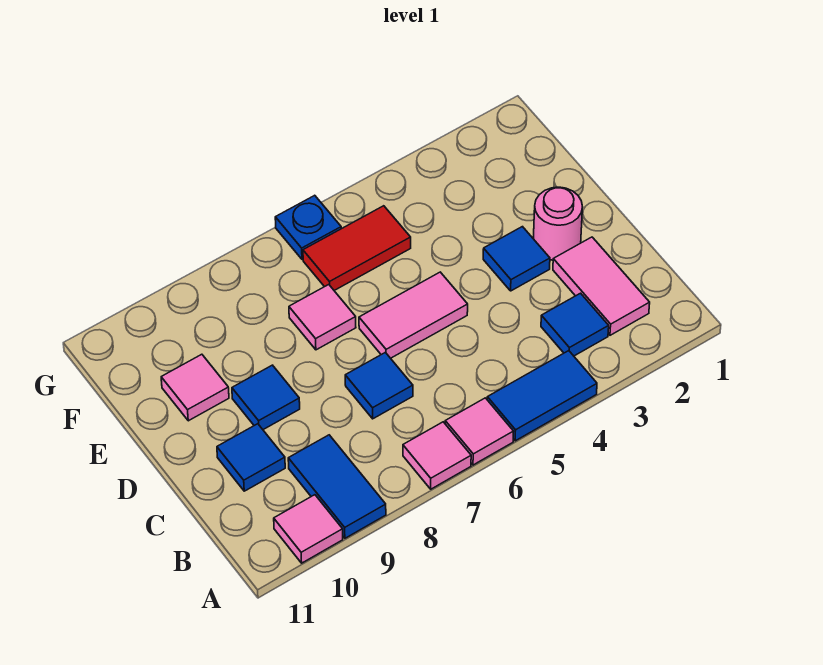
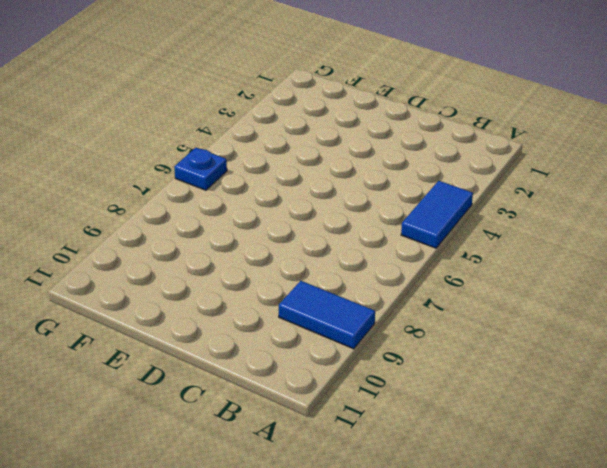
none -> pink tile A6 level 1
none -> pink tile A7 level 1
none -> pink tile A10 level 1

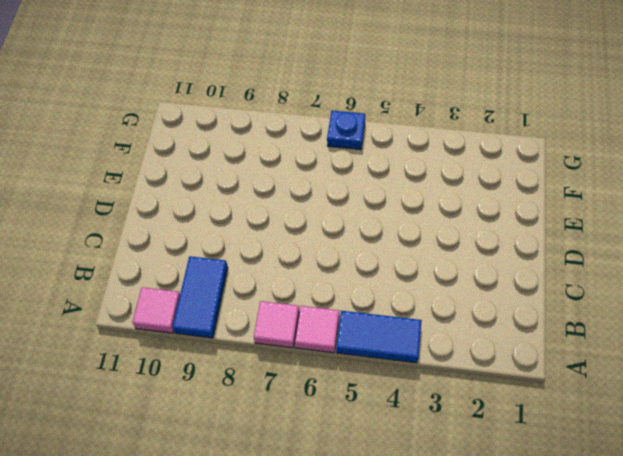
none -> pink tile B2:C2 level 1
none -> blue tile B3 level 1
none -> blue tile C7 level 1

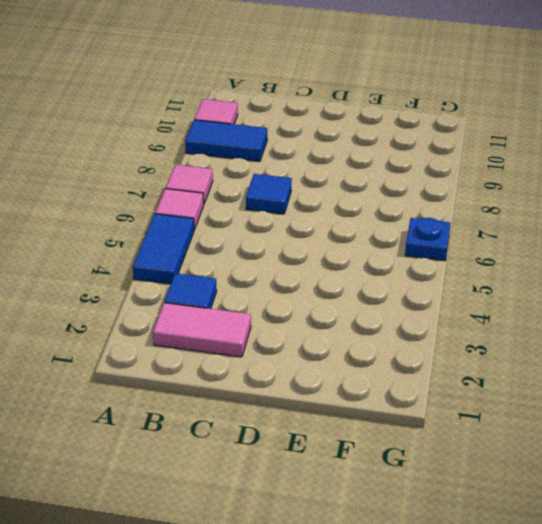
none -> blue tile C10 level 1
none -> pink round brick D2 level 1
none -> blue tile D3 level 1

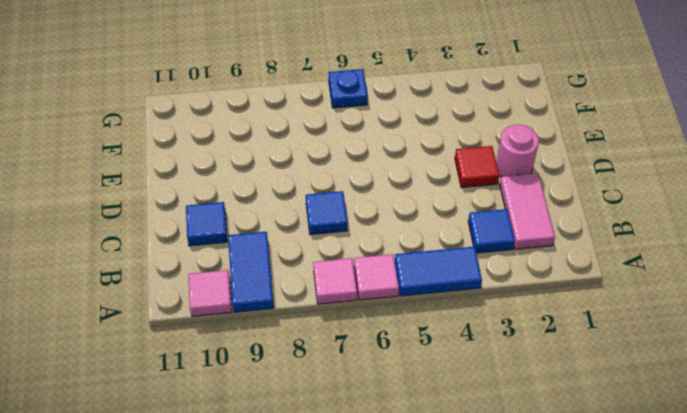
red tile D3 level 1 -> blue tile D3 level 1
none -> pink tile D5:D6 level 1
none -> blue tile D9 level 1
none -> pink tile E7 level 1

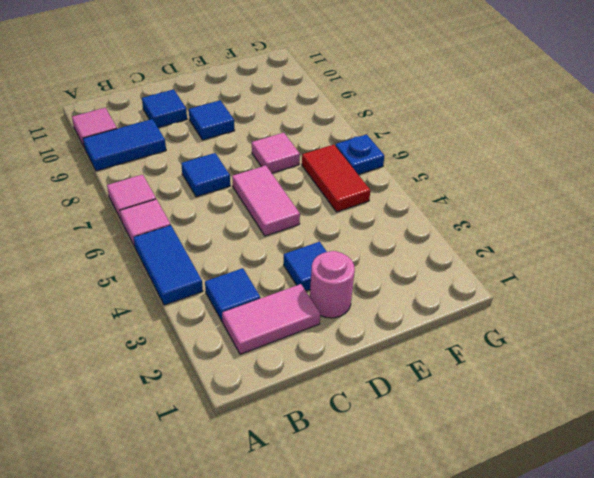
none -> pink tile E10 level 1

